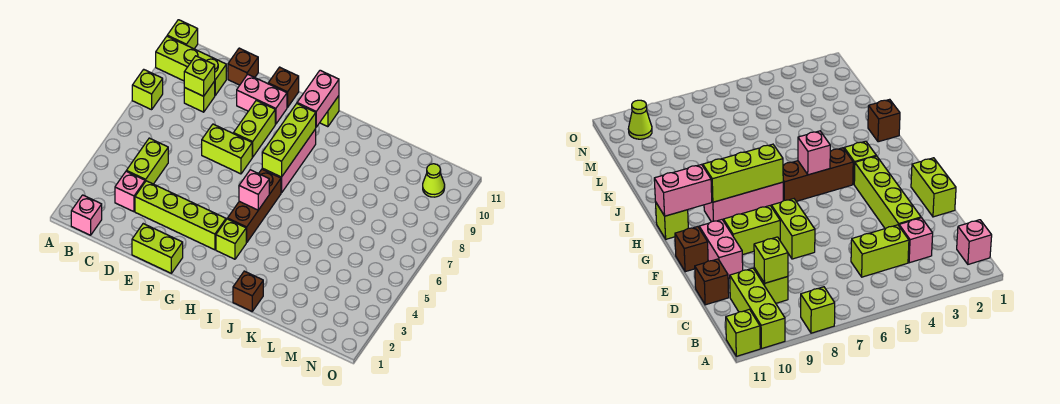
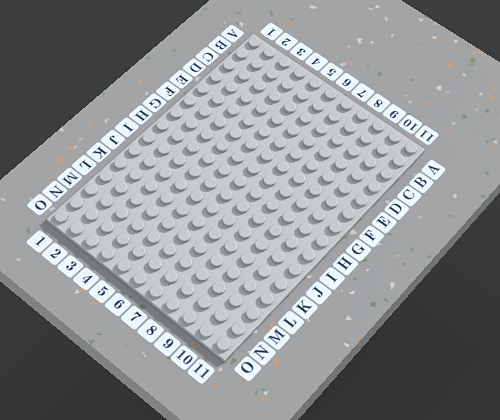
none -> lime brick A8 level 1
none -> lime brick A10:C10 level 1
none -> lime brick A11 level 1

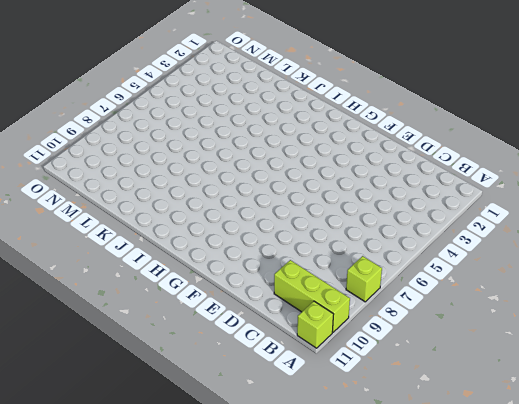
none -> pink brick B1 level 1
none -> pink brick C3 level 1
none -> lime brick C4:C5 level 1

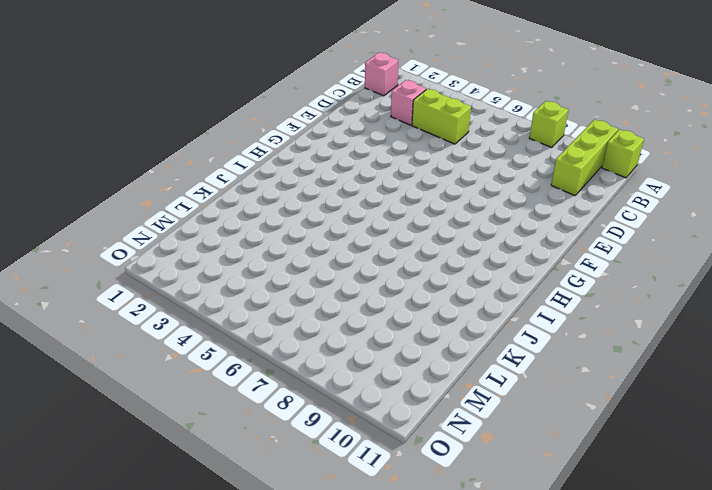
none -> lime brick C9 level 1
none -> lime brick D3:G3 level 1
none -> brown brick D11 level 1

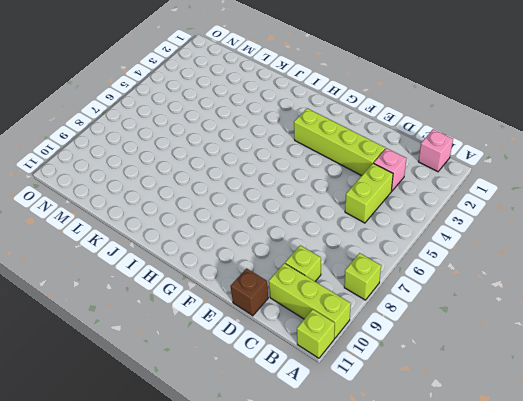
none -> lime brick E1:F1 level 1
none -> lime brick E7:F7 level 1
none -> pink brick E10:F10 level 1

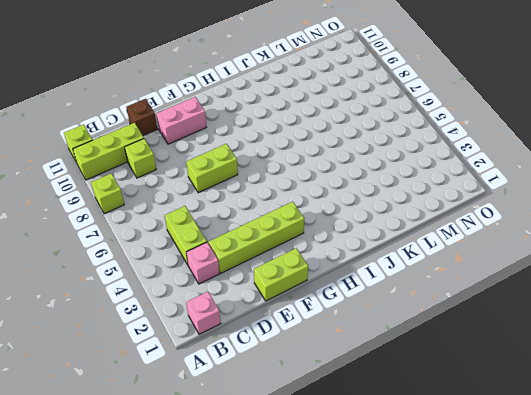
none -> lime brick F8:F9 level 1
none -> brown brick F11 level 1
none -> lime brick H3 level 1

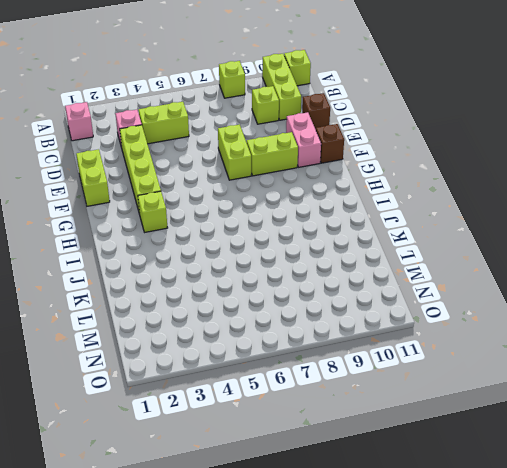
none -> brown brick H4:H6 level 1
none -> pink brick H7:H9 level 1
none -> lime brick H11 level 1

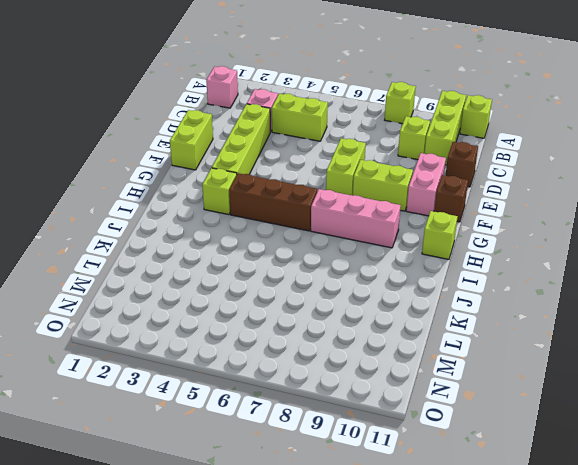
none -> brown brick J1 level 1
none -> lime cone N10 level 1
none -> lime brick C9 level 2

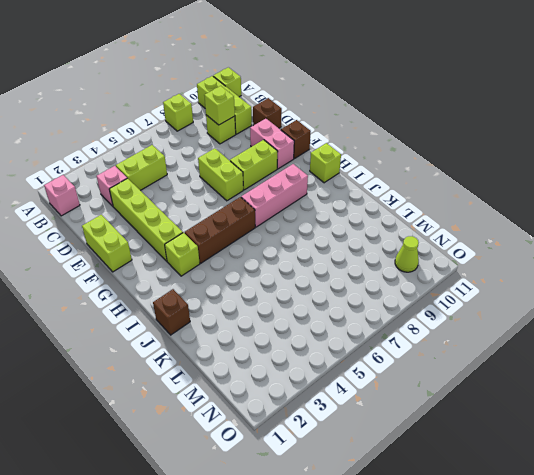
none -> pink brick H5 level 2
none -> lime brick H7:H9 level 2
none -> pink brick H10:H11 level 2

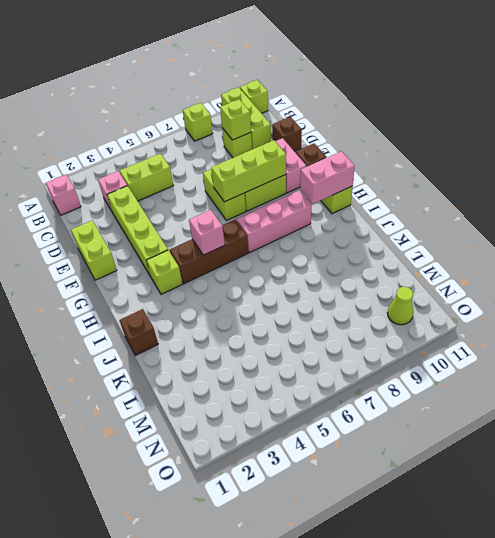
lime brick F7:F9 level 2 -> lime brick H7:H9 level 2

